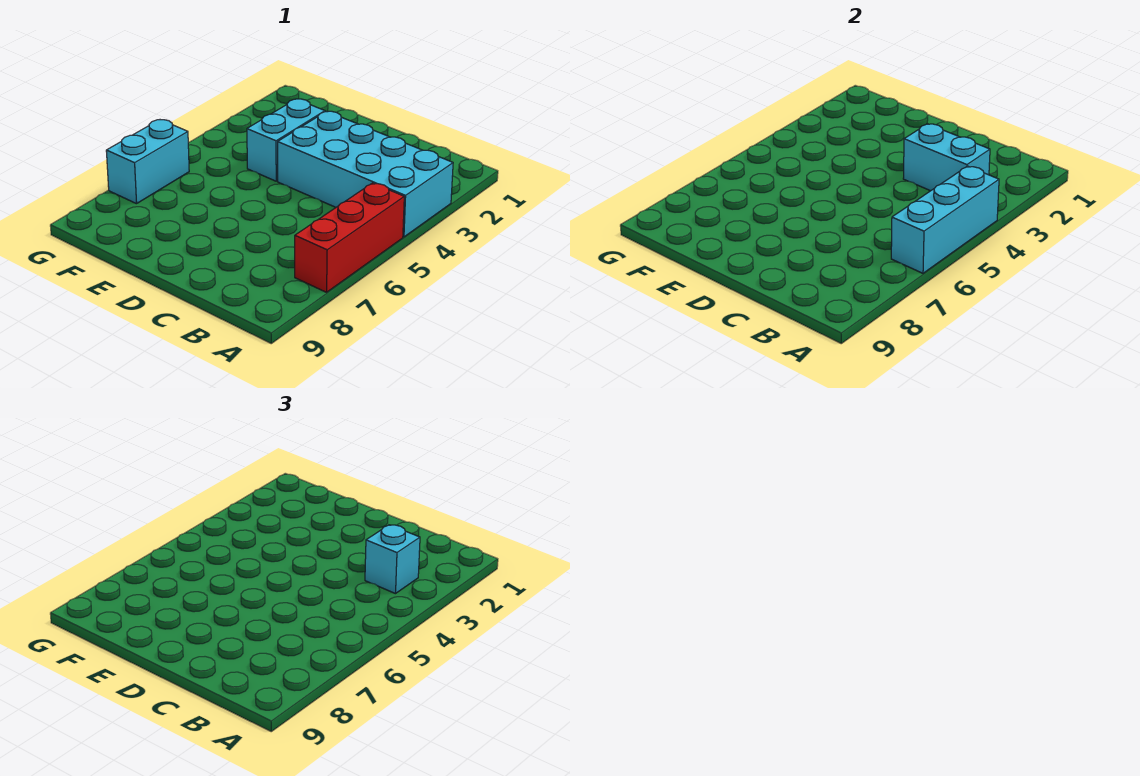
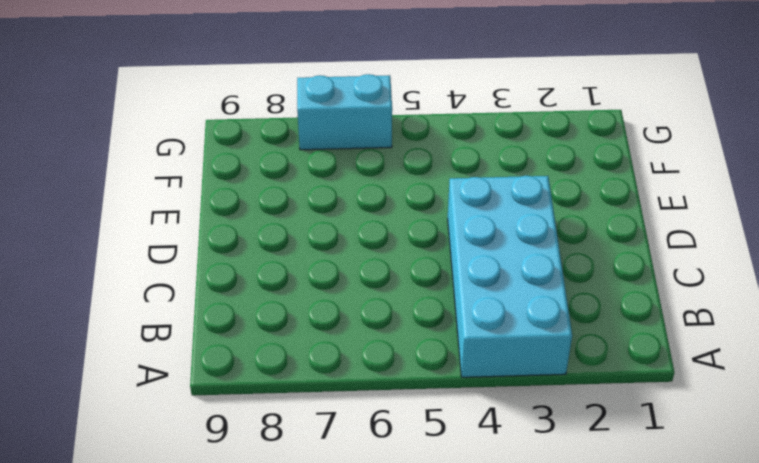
none -> red brick A5:A7 level 1
none -> cyan brick E3:E4 level 1

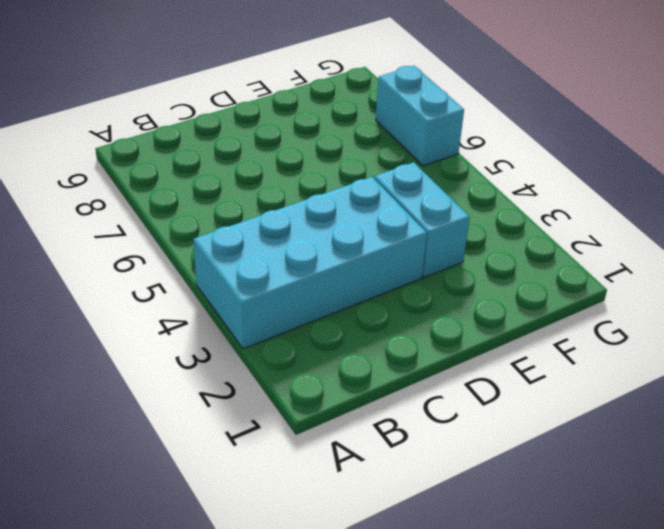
none -> red brick A5:A7 level 1
none -> cyan brick A4:A6 level 2

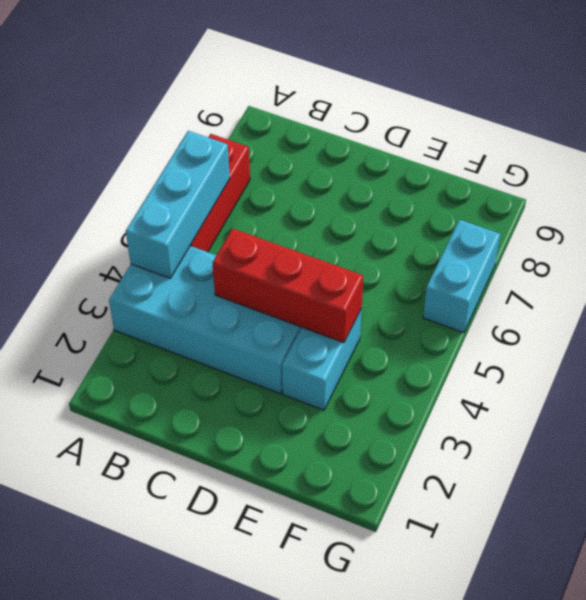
red brick C4:E4 level 2 -> none
none -> cyan brick B3:C3 level 2
none -> cyan brick B3 level 3

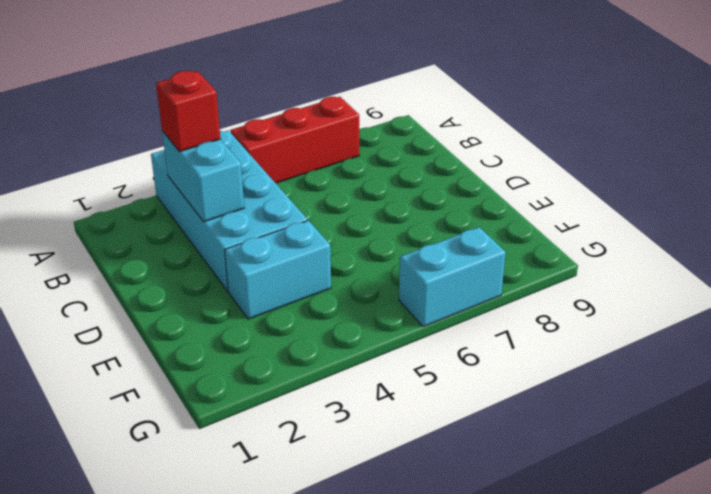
red brick B3 level 3 -> cyan brick B3 level 3
none -> cyan brick A4:A6 level 2

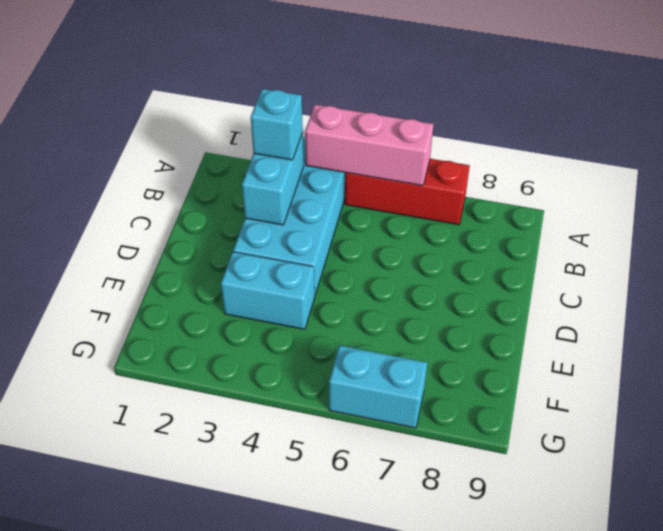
pink brick A4:A6 level 2 -> cyan brick A4:A6 level 2

